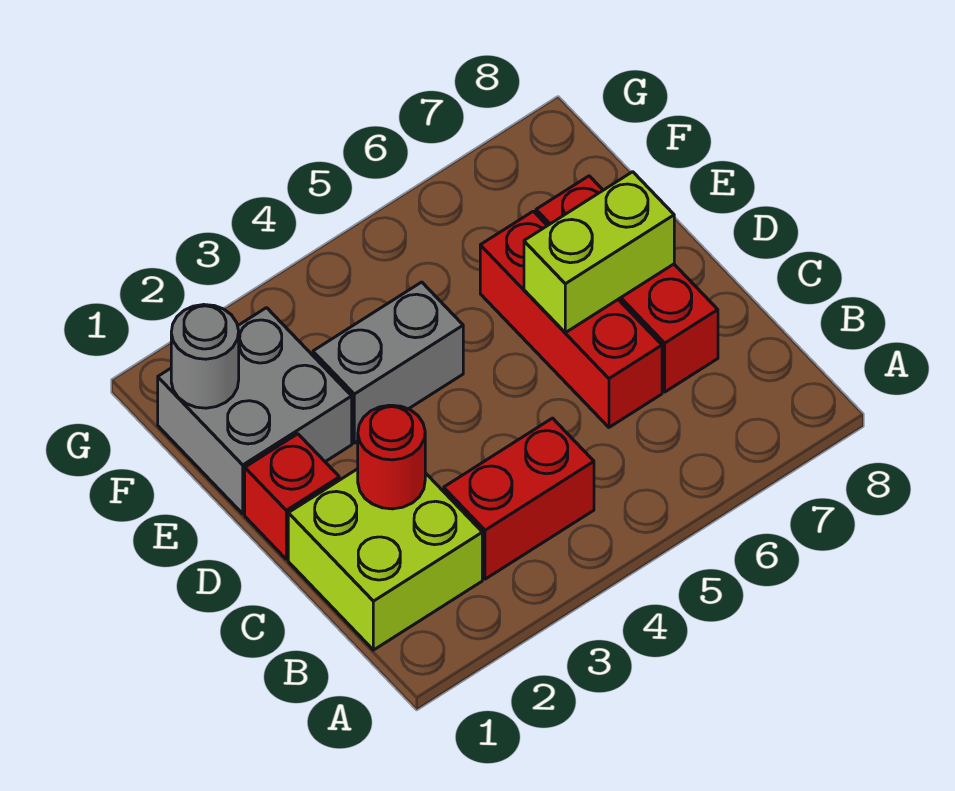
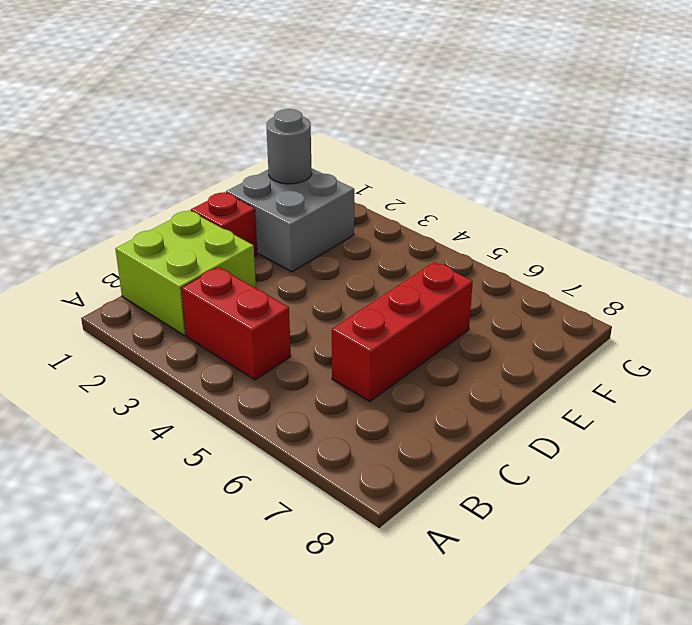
none -> red brick C7:E7 level 1
none -> grey brick E3:E4 level 1

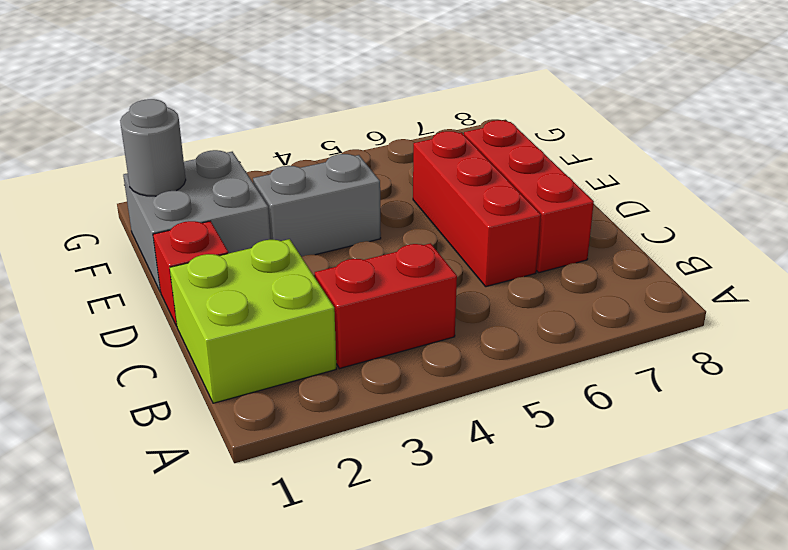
none -> red round brick C2 level 2
none -> lime brick D6:D7 level 2

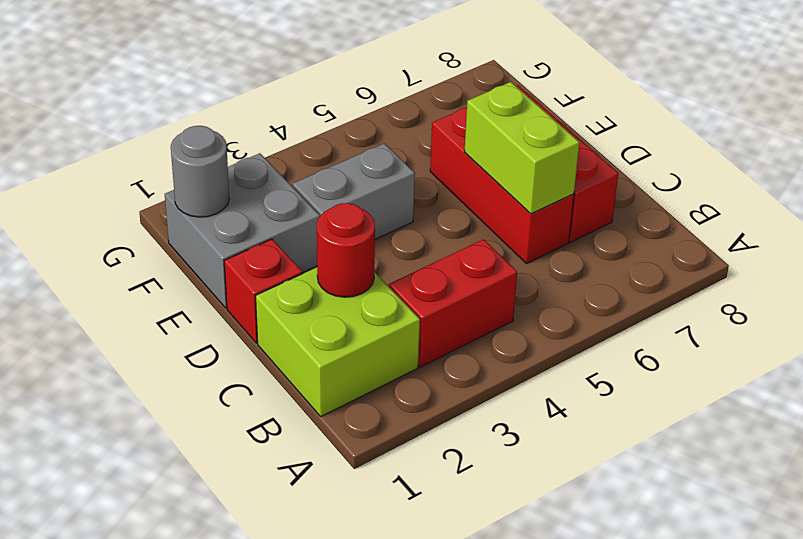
lime brick C6:D6 level 2 -> lime brick D6:D7 level 2

